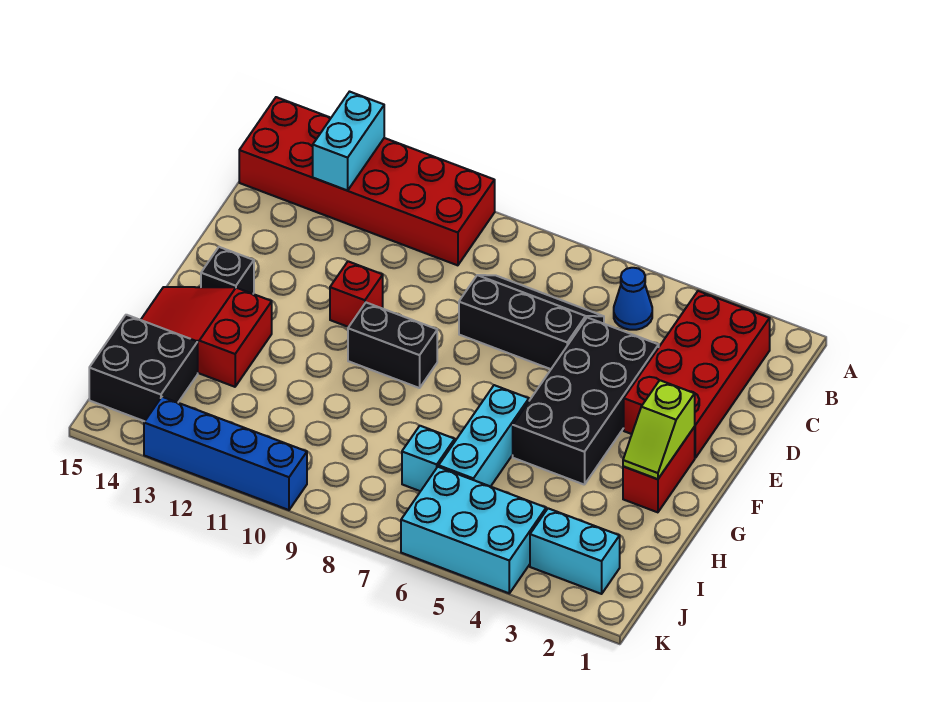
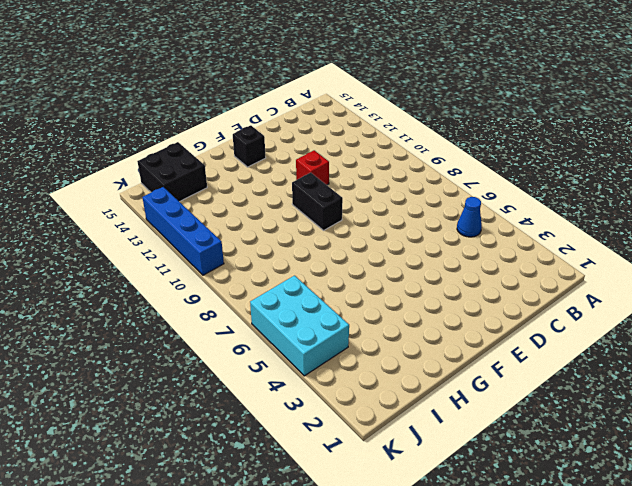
none -> red brick A10:B15 level 1
none -> red brick B2:E3 level 1
none -> black slope C6:D8 level 1 top D

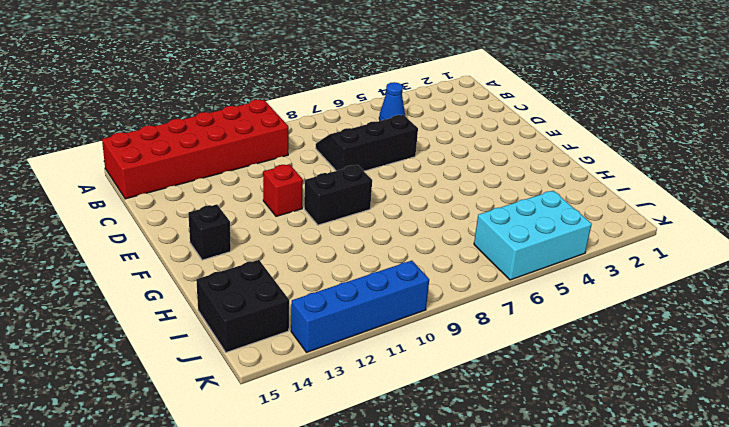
none -> red brick B2:E3 level 1
none -> black brick D4:G5 level 1
none -> red brick F2:G2 level 1

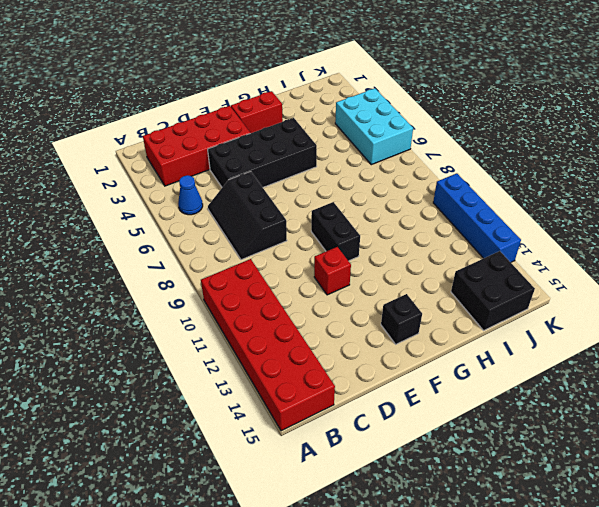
none -> cyan brick G6:I6 level 1
none -> red slope G13:H15 level 1 top 13
none -> cyan brick I7 level 1

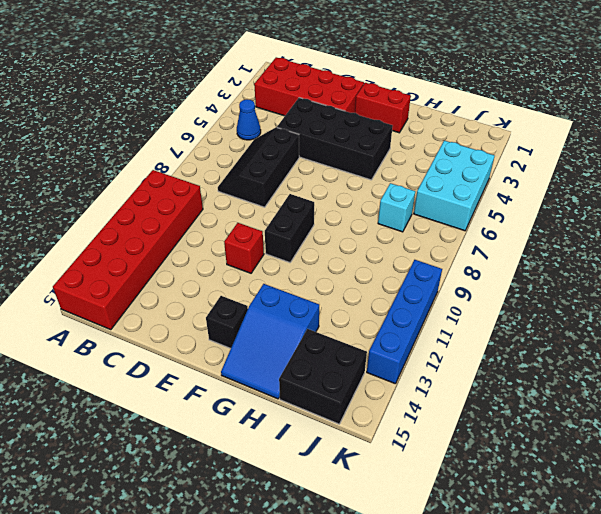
blue slope G13:H15 level 1 top 13 -> red slope G13:H15 level 1 top 13
none -> cyan brick G6:I6 level 1
none -> cyan brick J2:J3 level 1
none -> cyan brick A13:B13 level 2

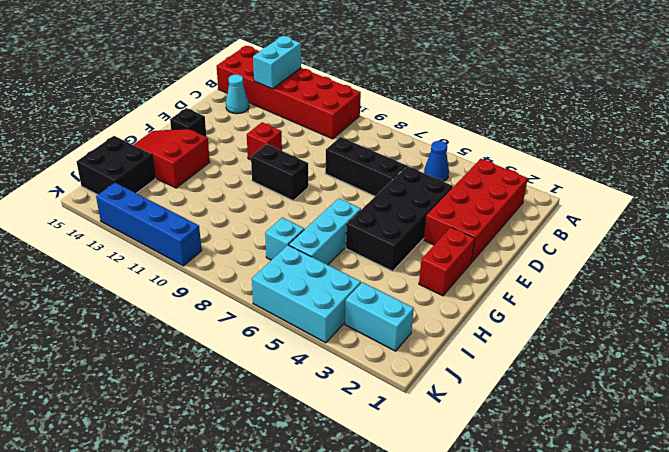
cyan cone C14 level 1 -> none
none -> lime slope F2:G2 level 2 top F

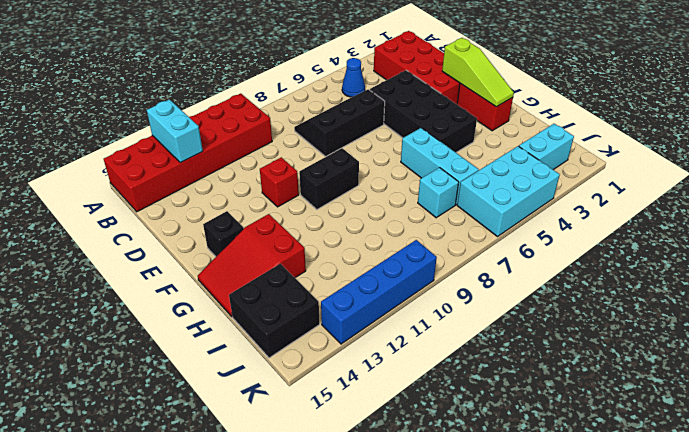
lime slope E2:G2 level 2 top E -> lime slope F2:G2 level 2 top F

